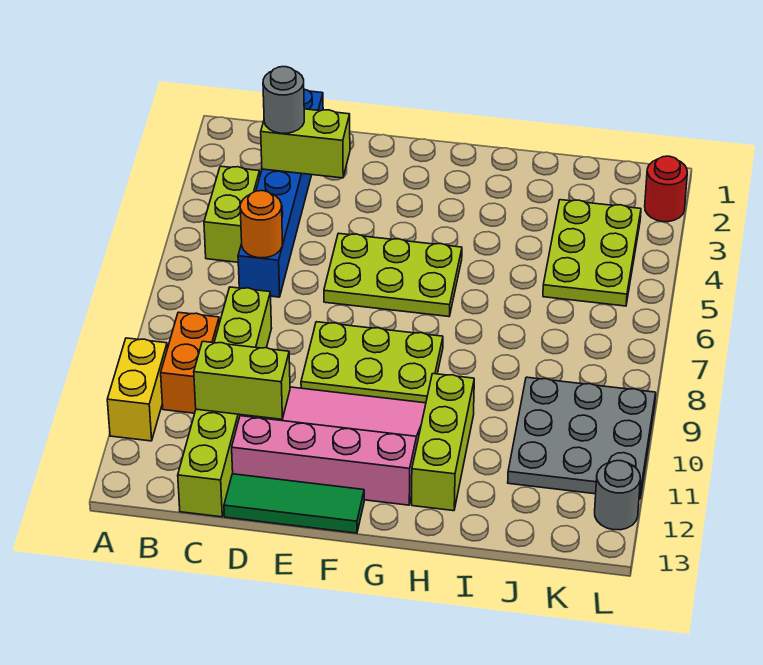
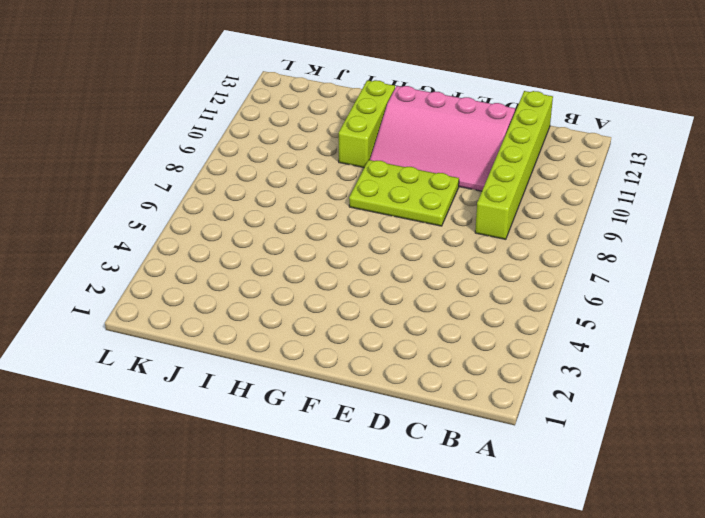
none -> yellow brick A10:A11 level 1
none -> lime brick B4:B5 level 1
none -> orange brick B9:B10 level 1

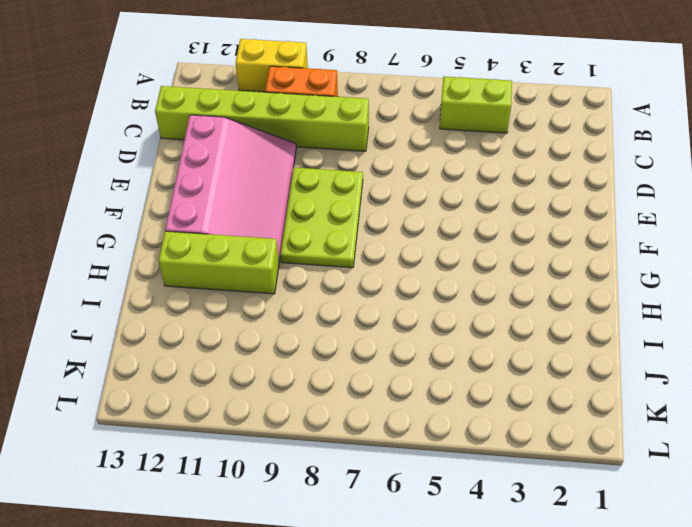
none -> blue brick C1:C6 level 1
none -> green tile D13:F13 level 1
none -> lime plate E5:G6 level 1

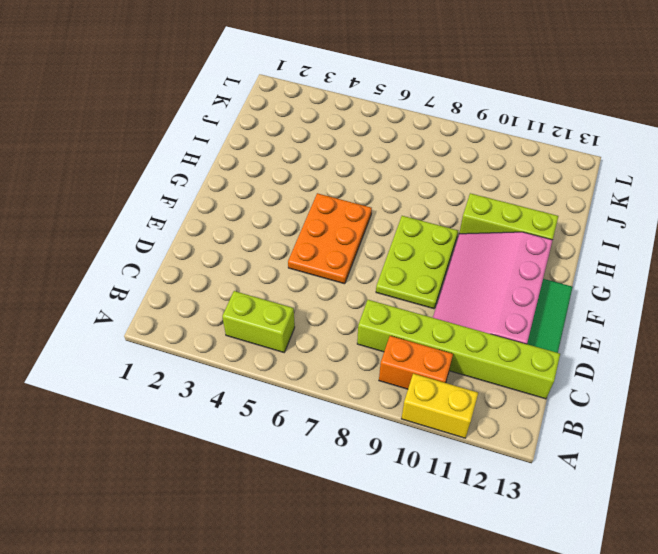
orange plate E5:G6 level 1 -> lime plate E5:G6 level 1
none -> blue brick C1:C6 level 1
none -> lime plate J3:K5 level 1
none -> grey plate J9:L11 level 1

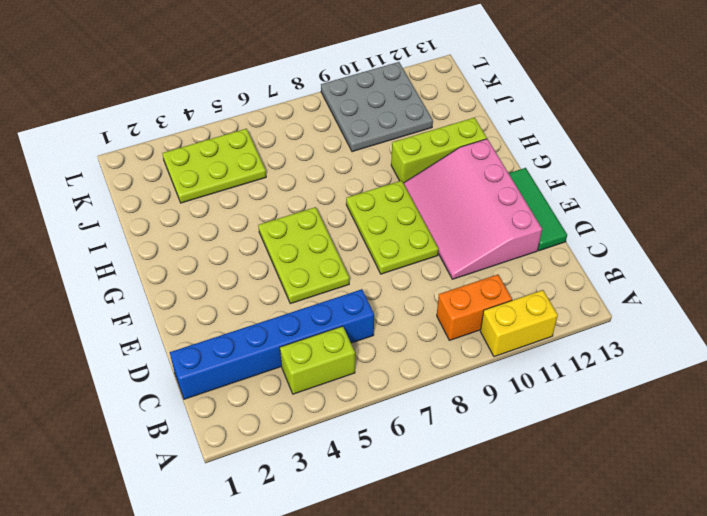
none -> lime brick C8:C13 level 1
none -> red round brick L2 level 1
none -> grey round brick L12 level 1

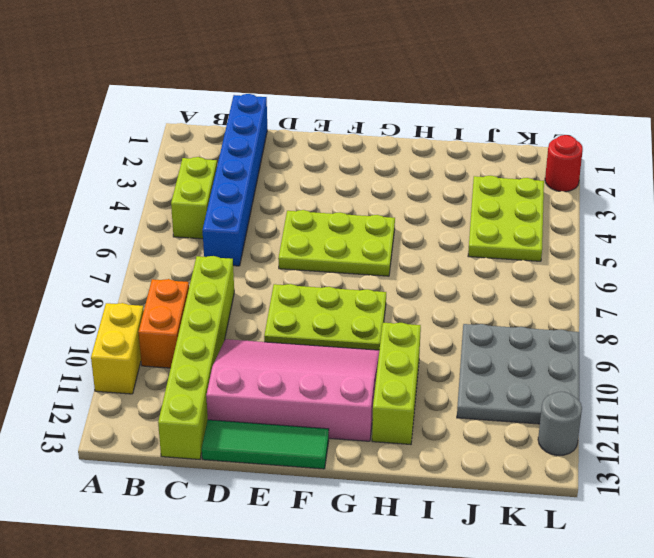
none -> lime brick C3:D3 level 2
none -> orange round brick C6 level 2
none -> lime brick C11:D11 level 2

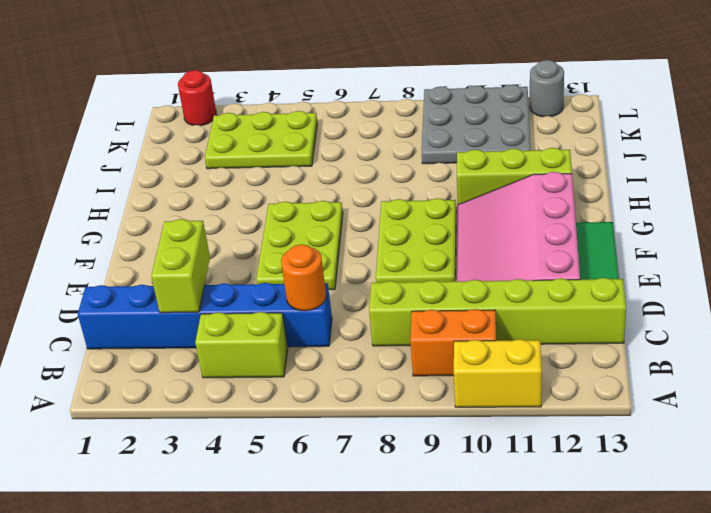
none -> lime brick C11:D11 level 2
none -> grey round brick C3 level 3

